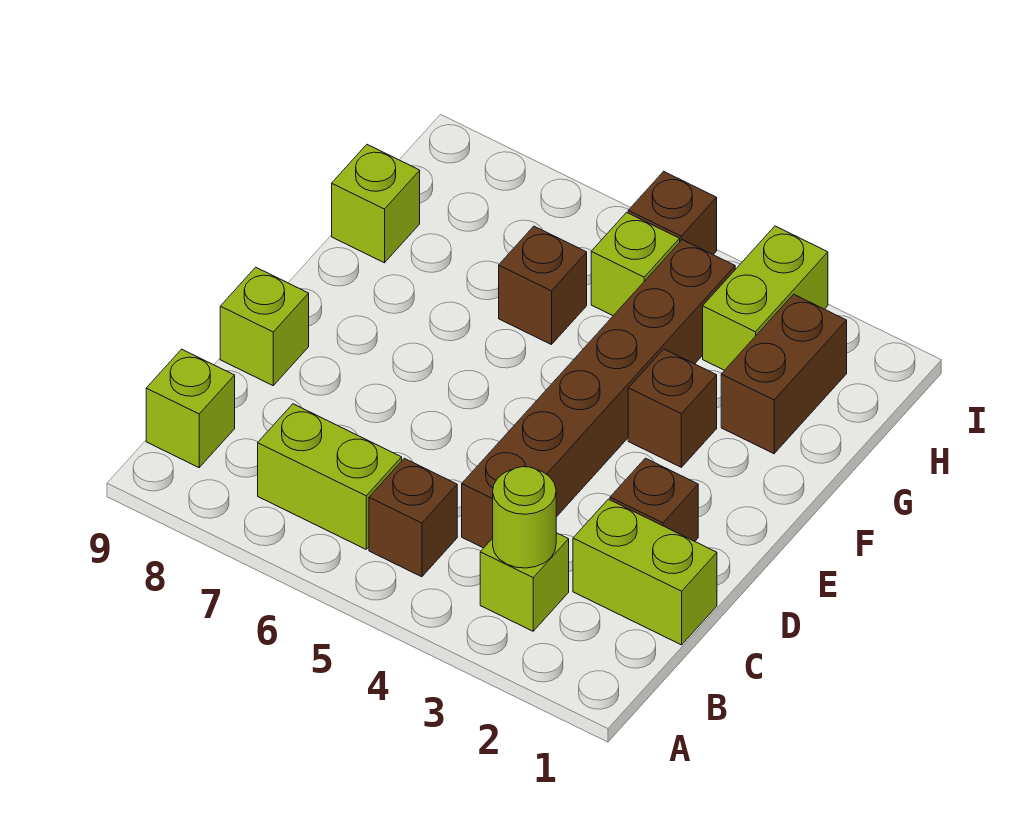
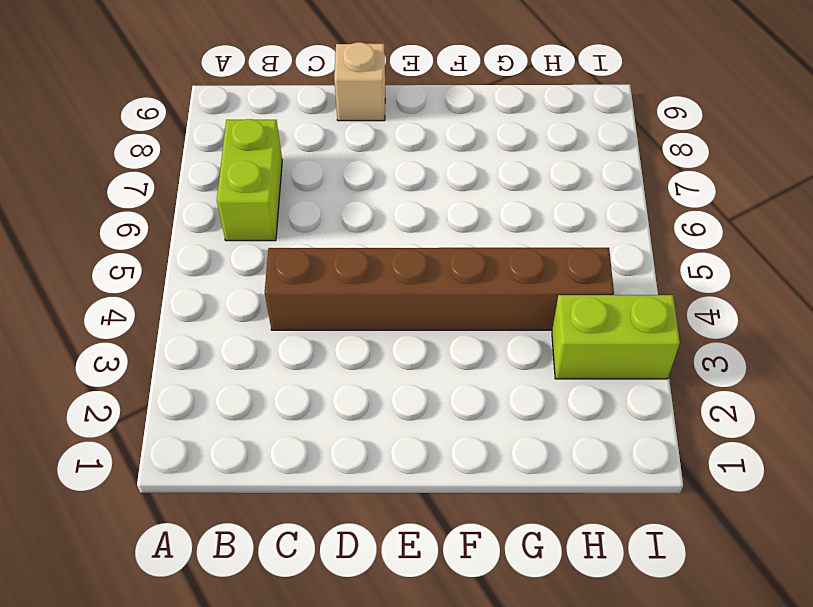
tan brick D9 level 1 -> lime brick D9 level 1
none -> lime brick B3 level 1
none -> brown brick B5 level 1
none -> lime brick B9 level 1

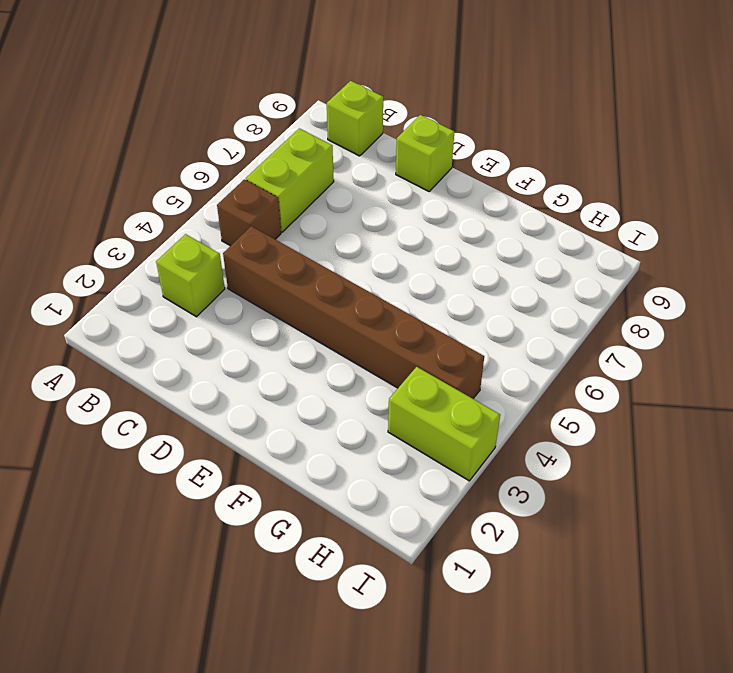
none -> lime brick C1:C2 level 1
none -> brown brick D2 level 1
none -> brown brick F3 level 1

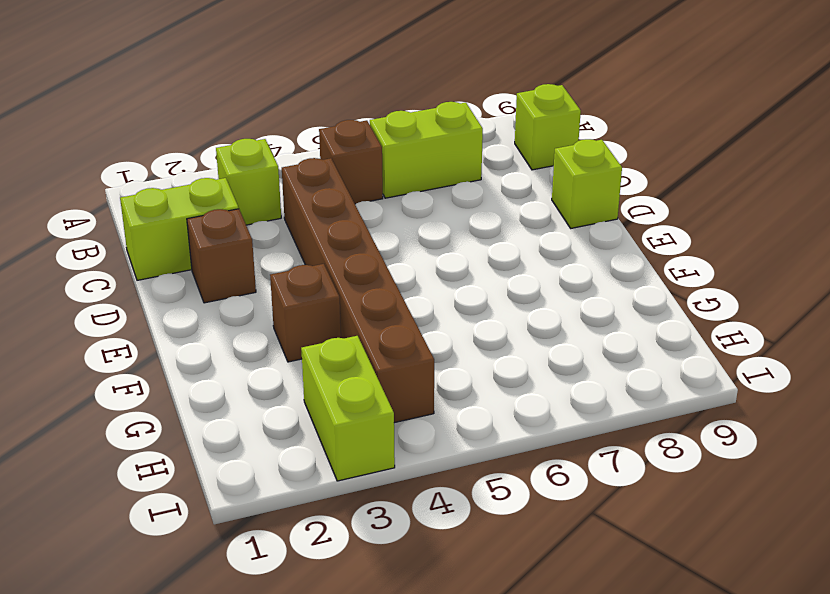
none -> brown brick G2:H2 level 1
none -> brown brick G6 level 1
none -> lime brick G9 level 1

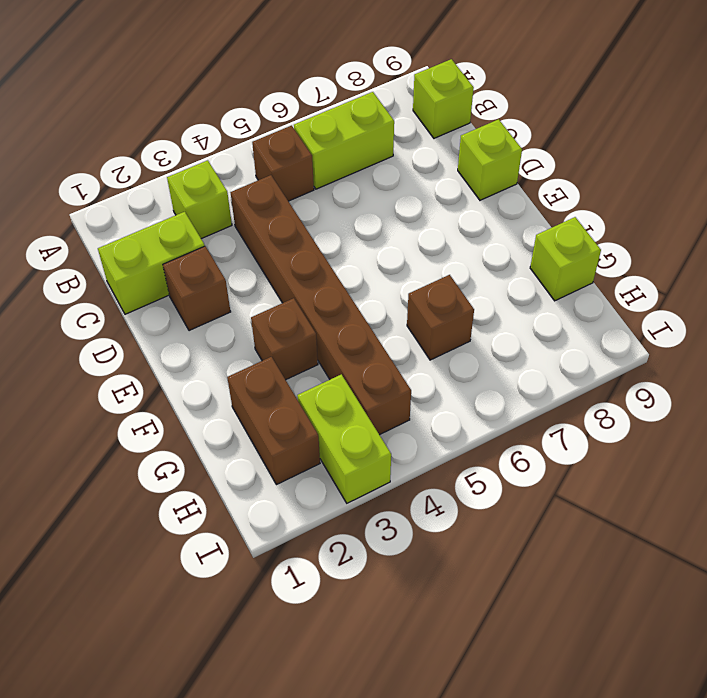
none -> lime brick H5 level 1
none -> brown brick I5 level 1
none -> lime round brick B3 level 2

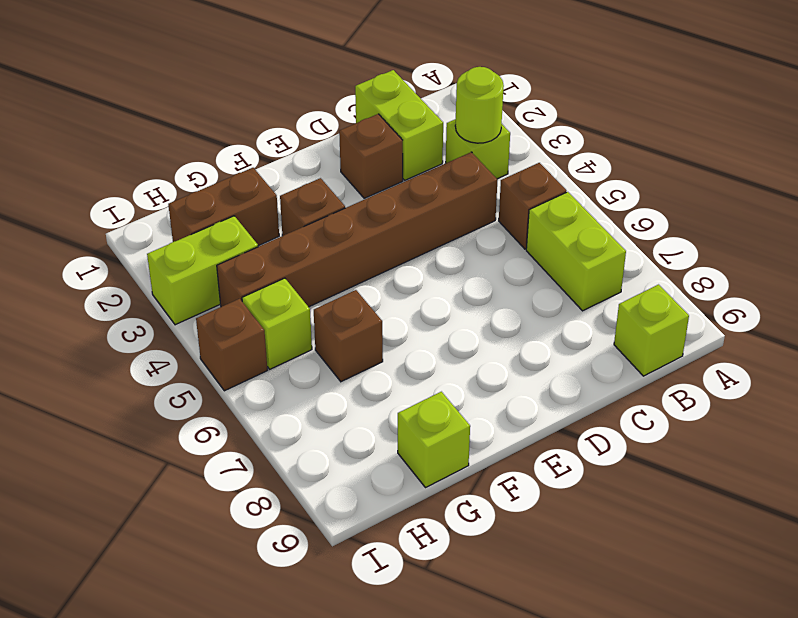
none -> lime brick D9 level 1

